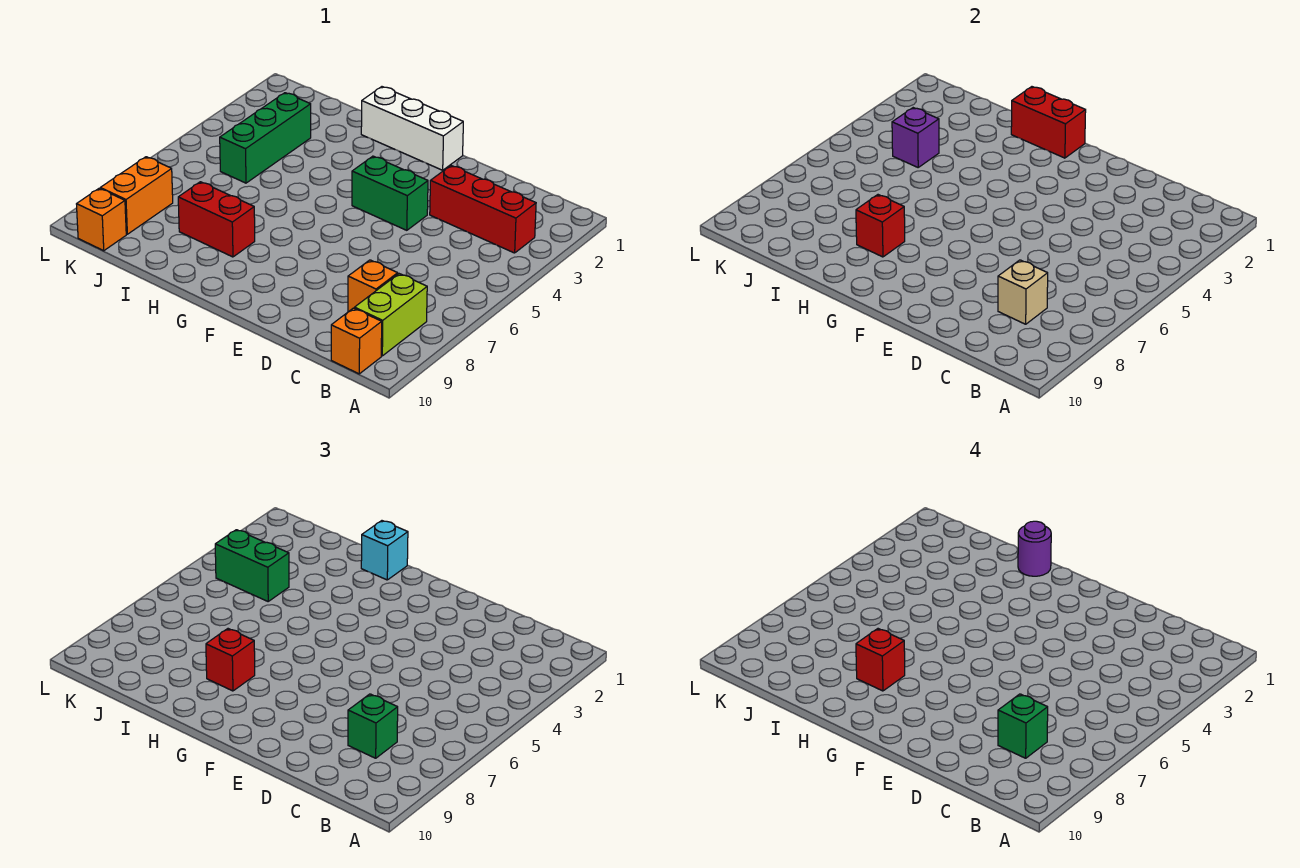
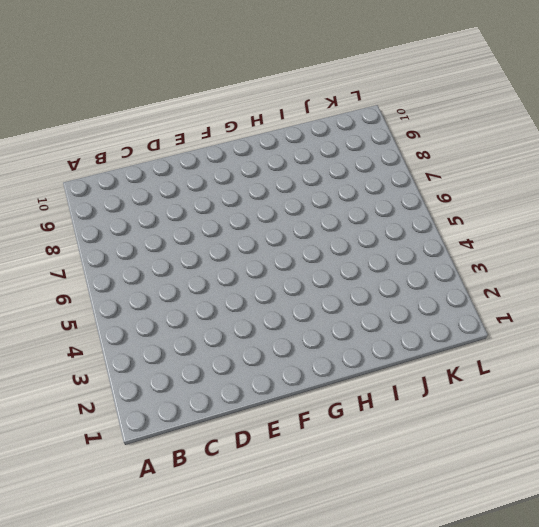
none -> red brick B3:D3 level 1
none -> lime brick B8:B9 level 1
none -> orange brick B10 level 1

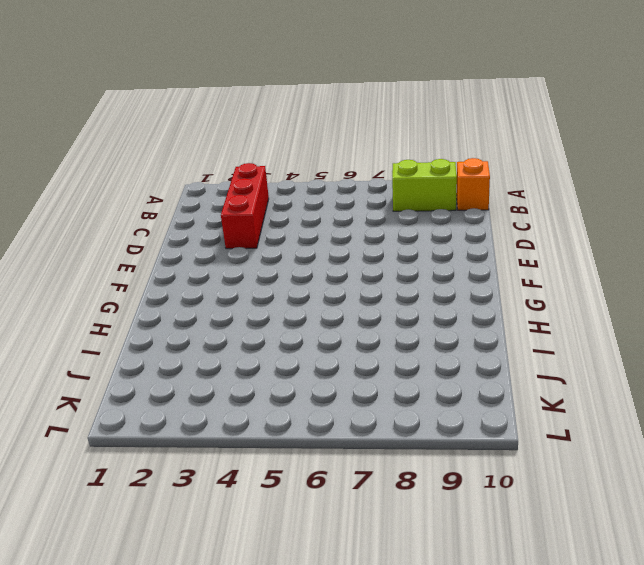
none -> orange brick C8 level 1
none -> green brick E4:F4 level 1
none -> white brick F1:H1 level 1

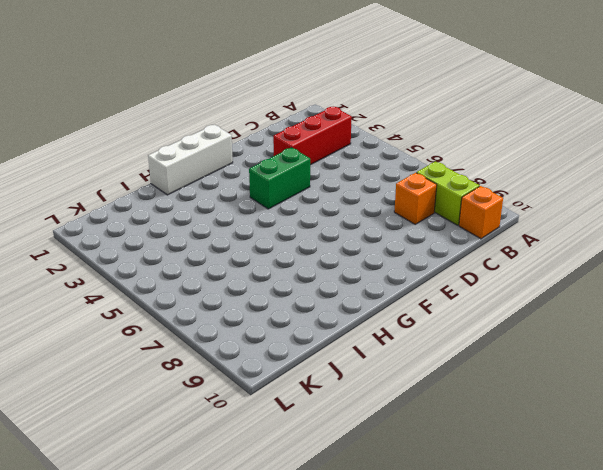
none -> red brick H8:I8 level 1
none -> green brick J3:J5 level 1
none -> orange brick K8:K9 level 1

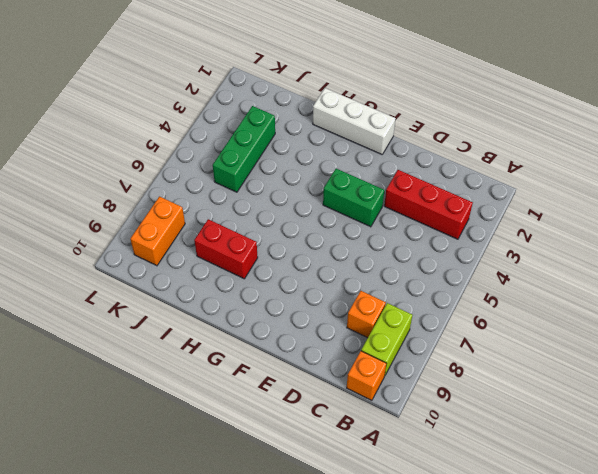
none -> orange brick K10 level 1
none -> tan brick C8 level 2
none -> red brick G1:H1 level 2

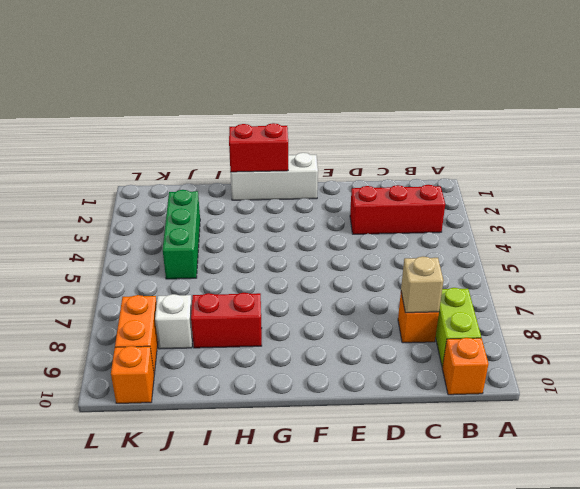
white brick J8 level 1 -> none
none -> green brick E4:F4 level 1
none -> red brick H8 level 2
none -> purple brick J4 level 2

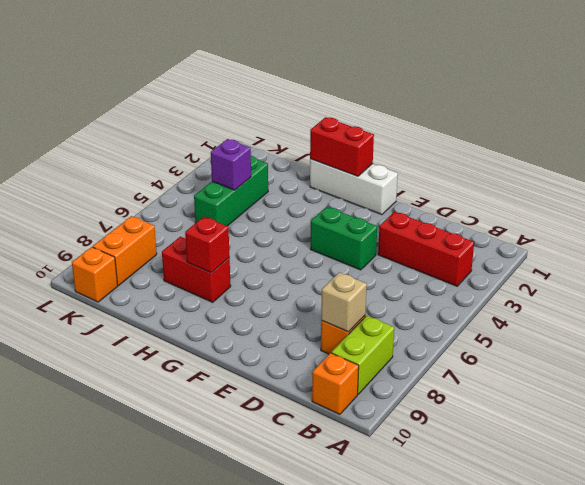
none -> green brick C8 level 3
none -> cyan brick H1 level 3
none -> red brick H8 level 3

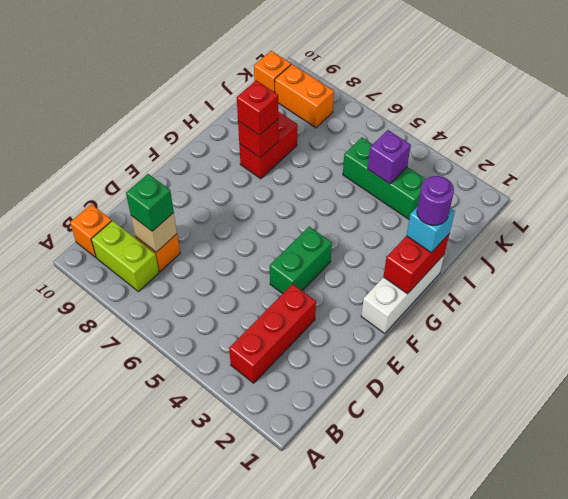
none -> green brick J4:K4 level 3
none -> green brick C8 level 4
none -> red brick H8 level 4

